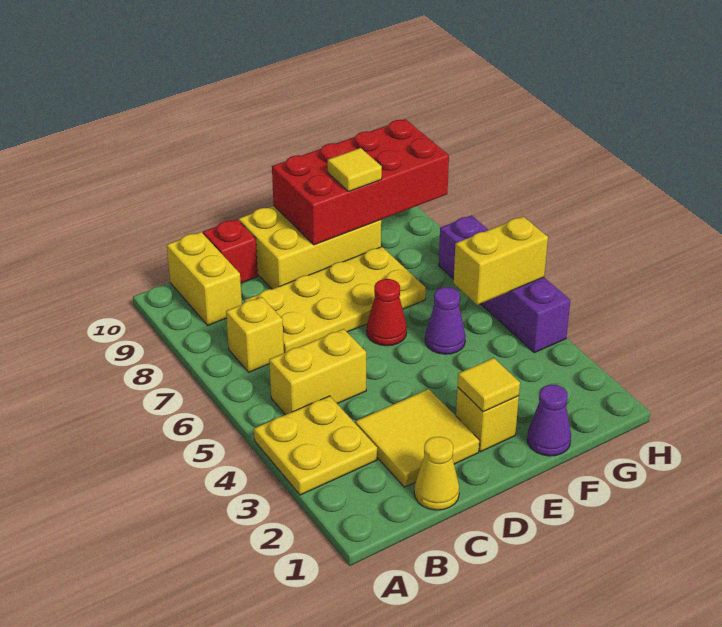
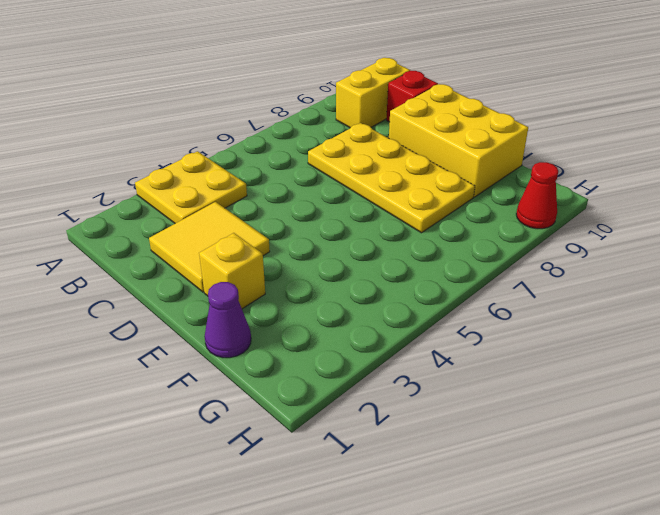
red cone H9 level 1 -> red cone E6 level 1
none -> yellow brick B5:C5 level 1
none -> yellow brick B7 level 1
none -> yellow cone C1 level 1

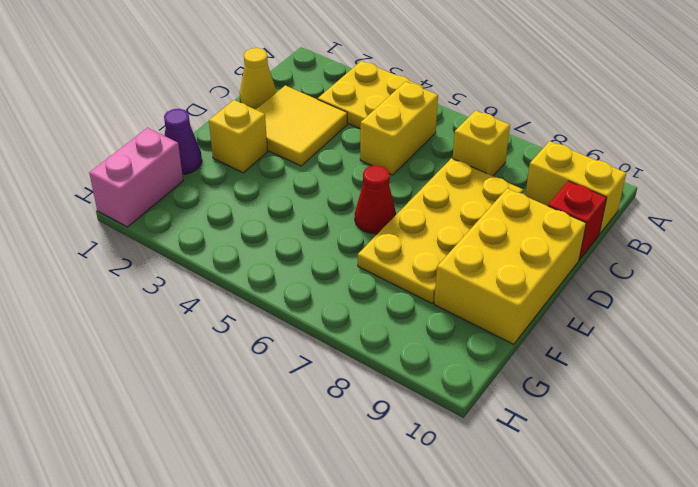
pink brick G1:H1 level 1 -> none
none -> purple cone F5 level 1
none -> purple brick H4:H7 level 1
none -> yellow tile E2 level 2

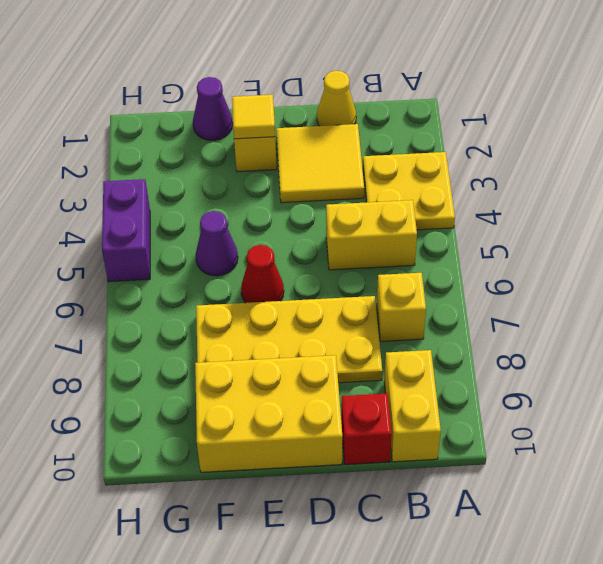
purple brick H4:H5 level 1 -> purple brick H4:H7 level 1
none -> red brick E9:H10 level 2
none -> yellow brick G5:H5 level 2
none -> yellow tile F9 level 3

